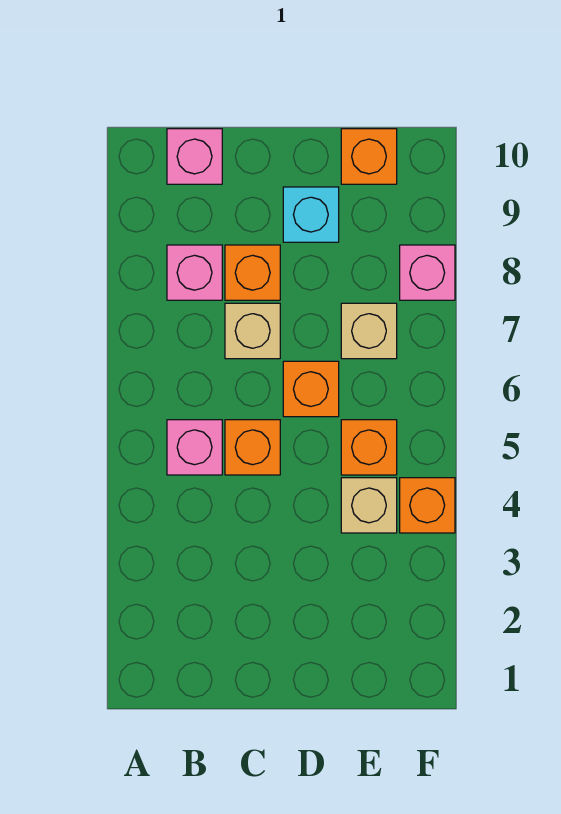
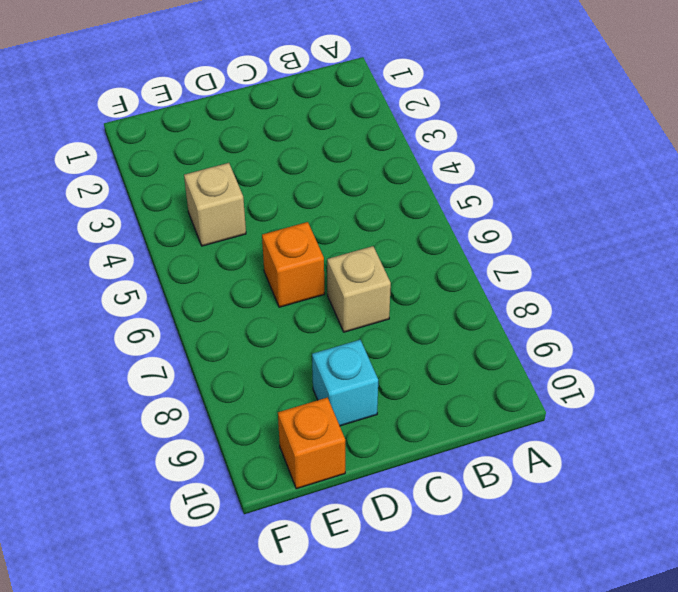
none -> pink brick B5 level 1
none -> pink brick B8 level 1
none -> pink brick B10 level 1

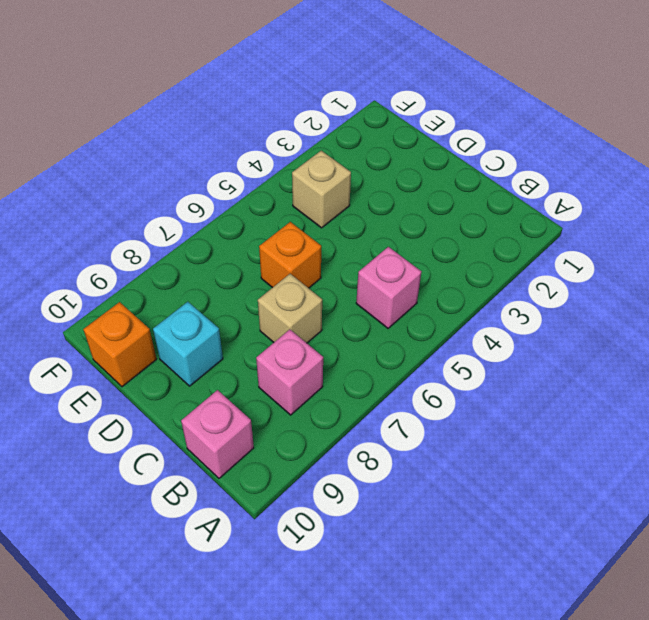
none -> orange brick C5 level 1
none -> orange brick C8 level 1
none -> orange brick E5 level 1

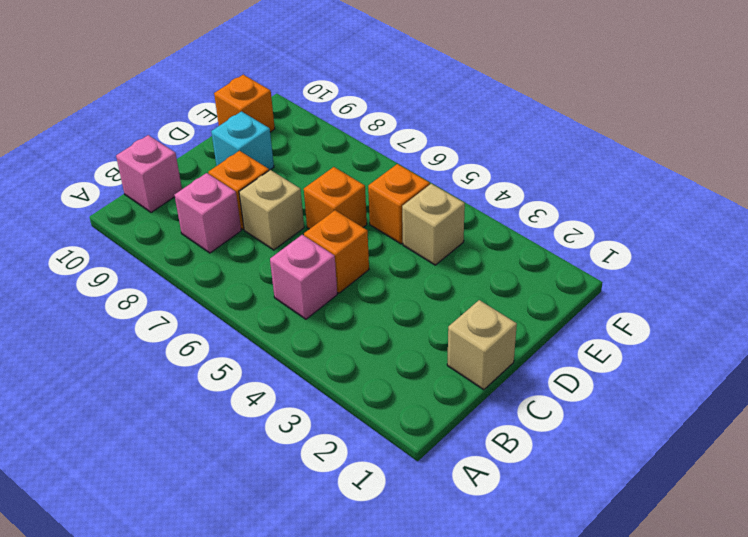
tan brick C1 level 1 -> tan brick E7 level 1
none -> orange brick F4 level 1
none -> pink brick F8 level 1

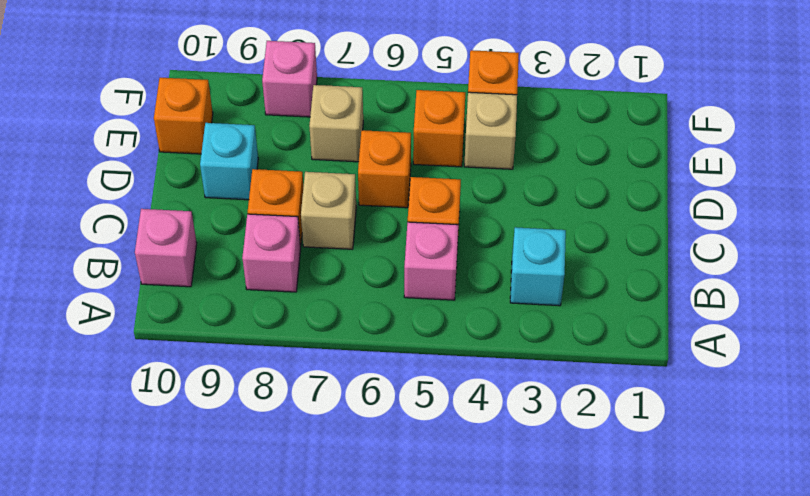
cyan brick B3 level 1 -> none

